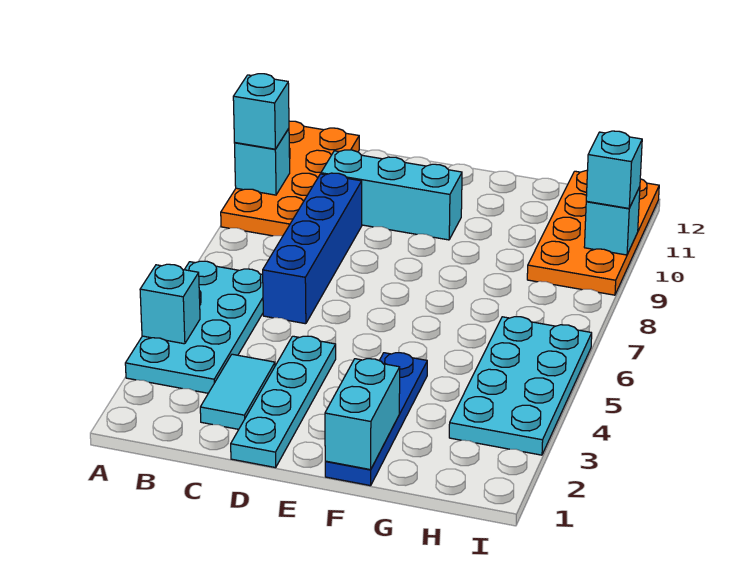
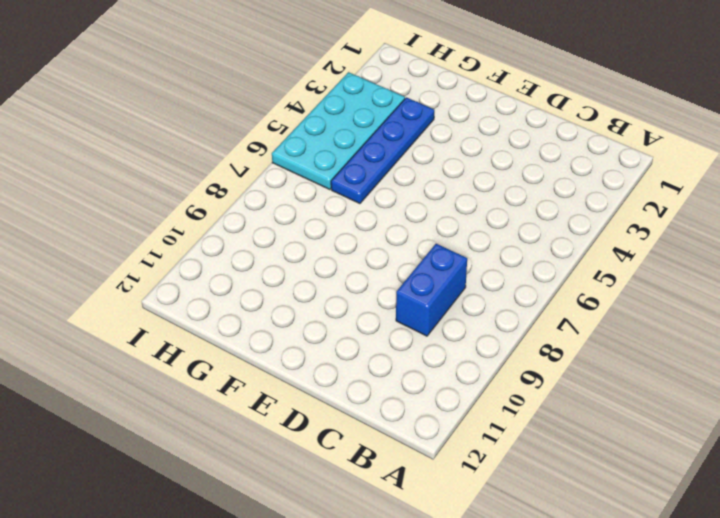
blue brick C8:C9 level 1 -> blue brick C6:C9 level 1
blue plate G3:G6 level 1 -> blue plate F1:F4 level 1
none -> cyan plate A3:B6 level 1
none -> orange plate A9:B12 level 1
none -> cyan tile C2:C3 level 1

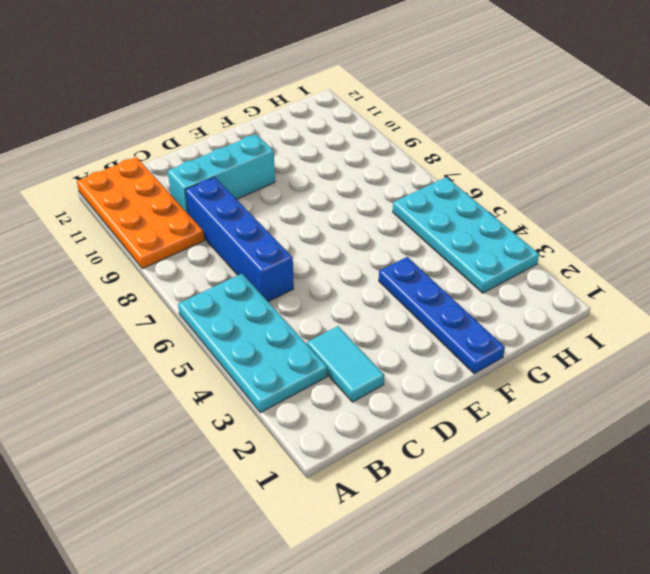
none -> cyan plate D1:D4 level 1
none -> orange plate H9:I12 level 1
none -> cyan brick A4 level 2

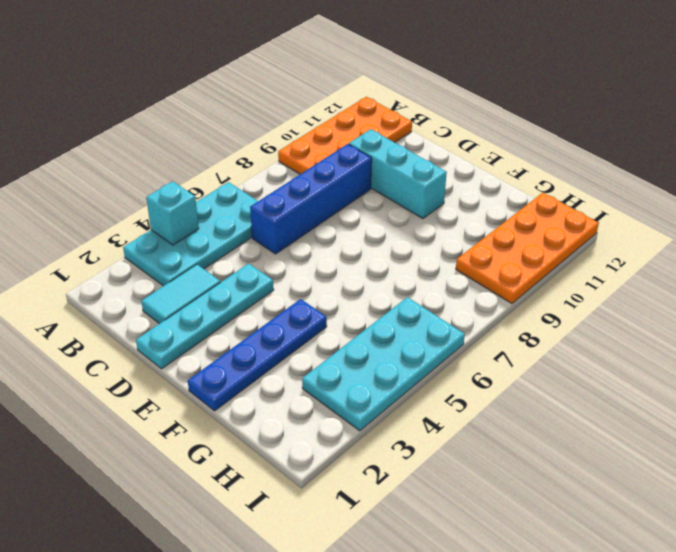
none -> cyan brick A10 level 2
none -> cyan brick F1:F2 level 2
none -> cyan brick I10 level 2

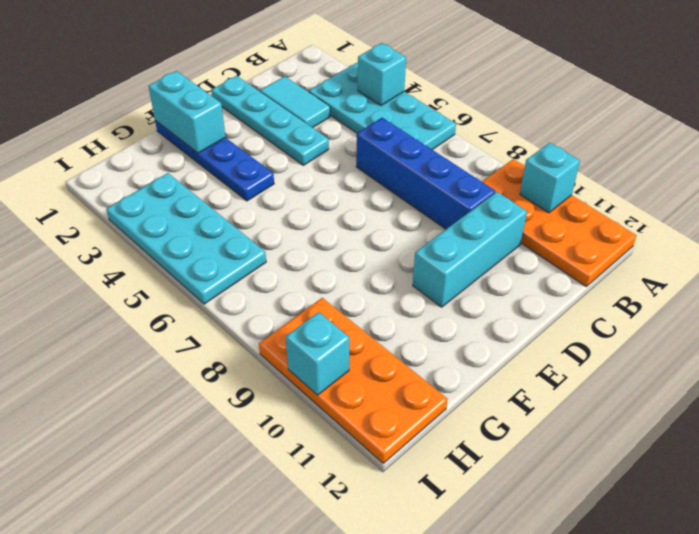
none -> cyan brick A10 level 3
none -> cyan brick I10 level 3

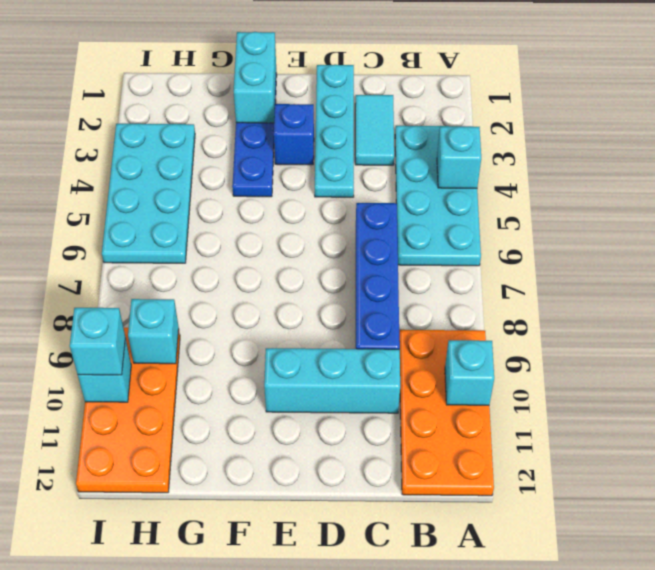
blue brick E3 level 1 -> none
cyan brick H9 level 2 -> cyan brick A10 level 3

